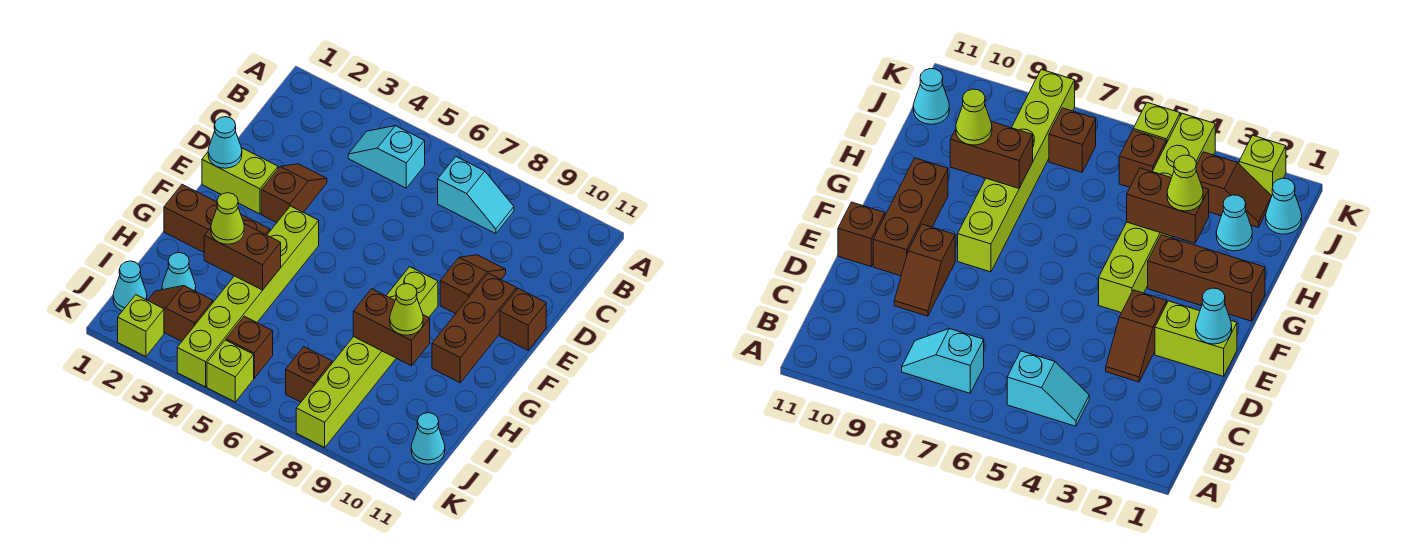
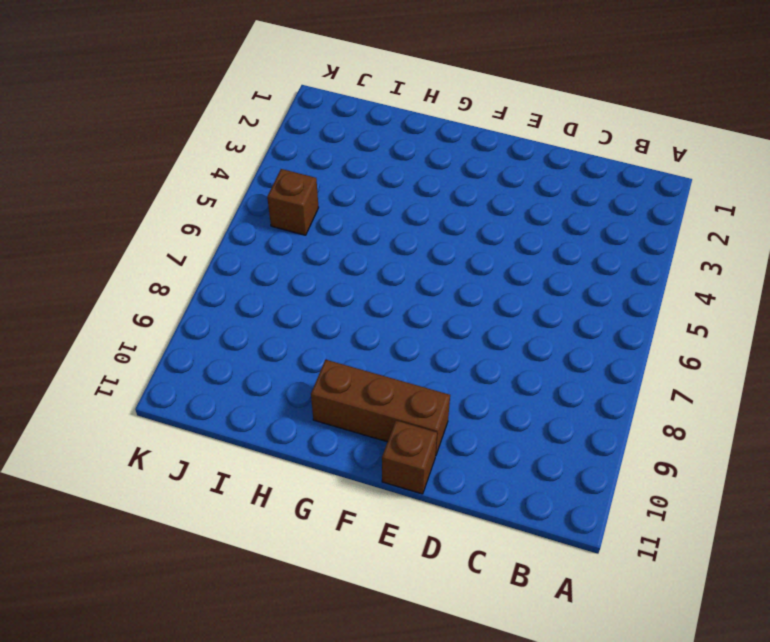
none -> cyan slope B4:B5 level 1 top 5
none -> cyan slope B7:B8 level 1 top 7
none -> brown slope D3:E3 level 1 top E

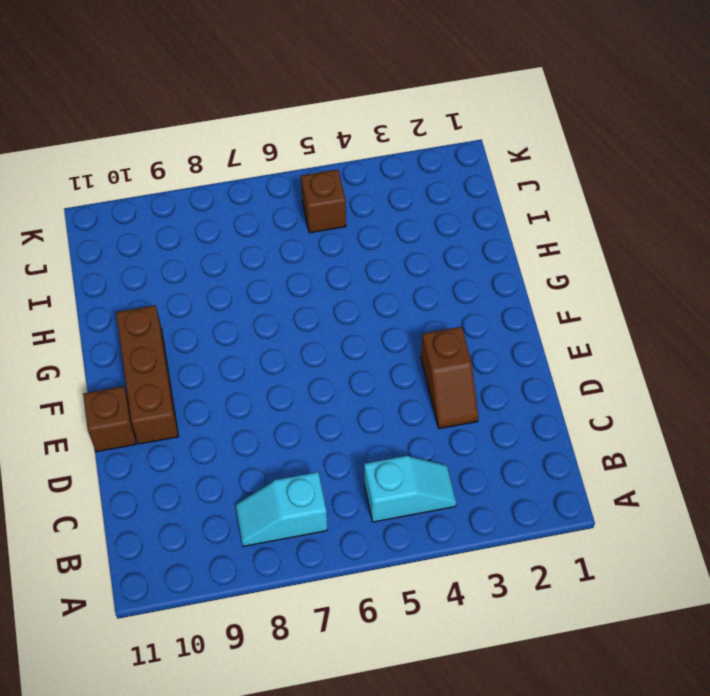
none -> brown slope D9:E9 level 1 top E
none -> lime brick E1:E2 level 1
none -> lime brick F4:K4 level 1

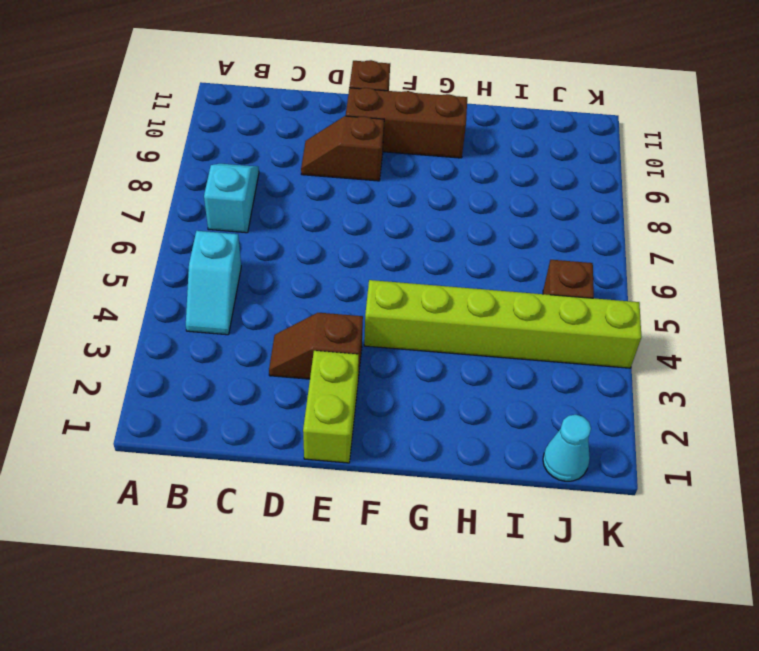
none -> lime brick F8:K8 level 1
none -> brown brick G1:G3 level 1
none -> cyan cone I2 level 1

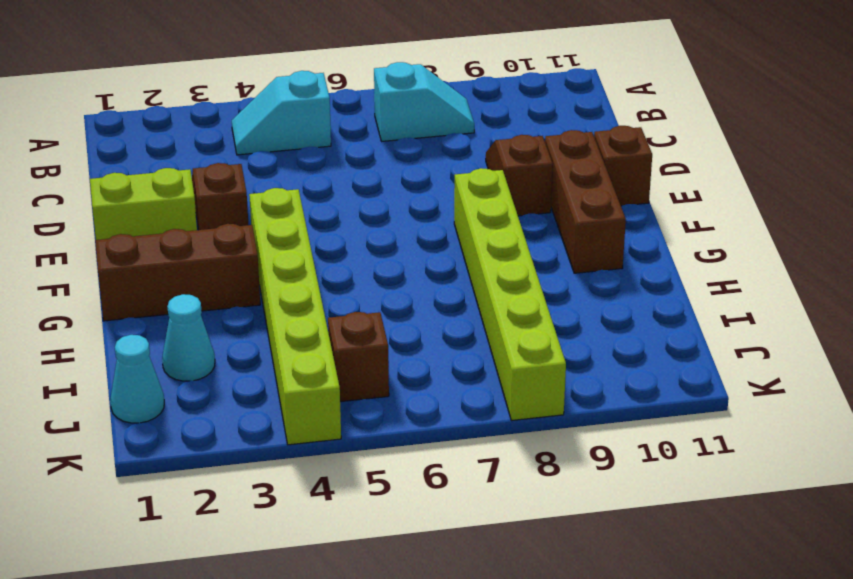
none -> brown slope J2:J3 level 1 top 3
none -> brown brick J7 level 1
none -> cyan cone J11 level 1

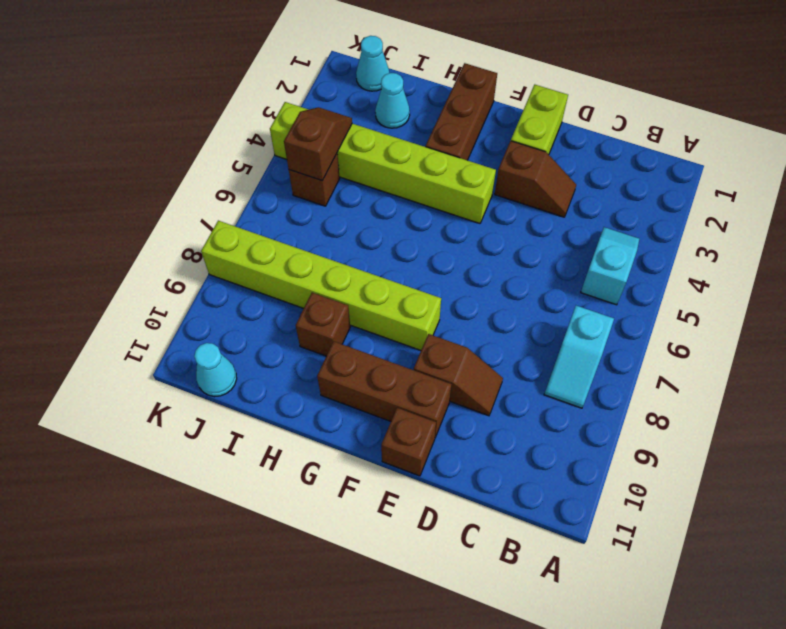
brown brick H9 level 1 -> brown brick J7 level 1
brown slope J4:J5 level 2 top 5 -> brown slope J2:J3 level 1 top 3
none -> lime brick K2 level 1
none -> lime brick K5 level 1
none -> cyan cone E1 level 2

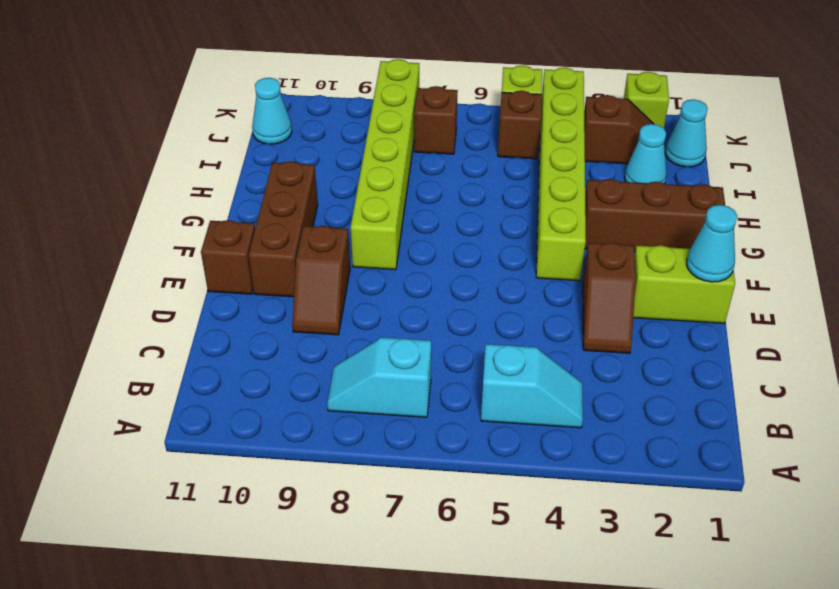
none -> brown brick H3:H4 level 2
none -> brown brick H8:H9 level 2
none -> lime cone H3 level 3

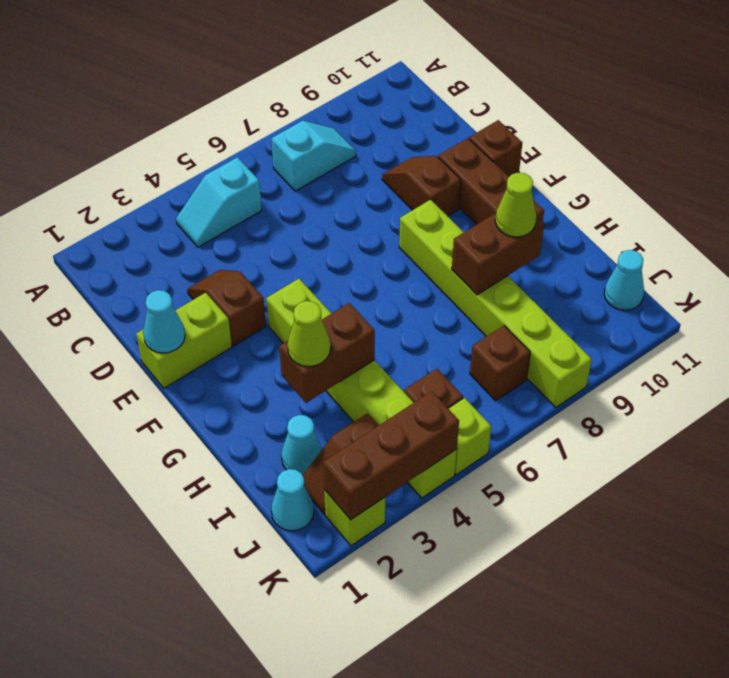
brown brick K2:K4 level 2 -> brown brick G1:G3 level 1

